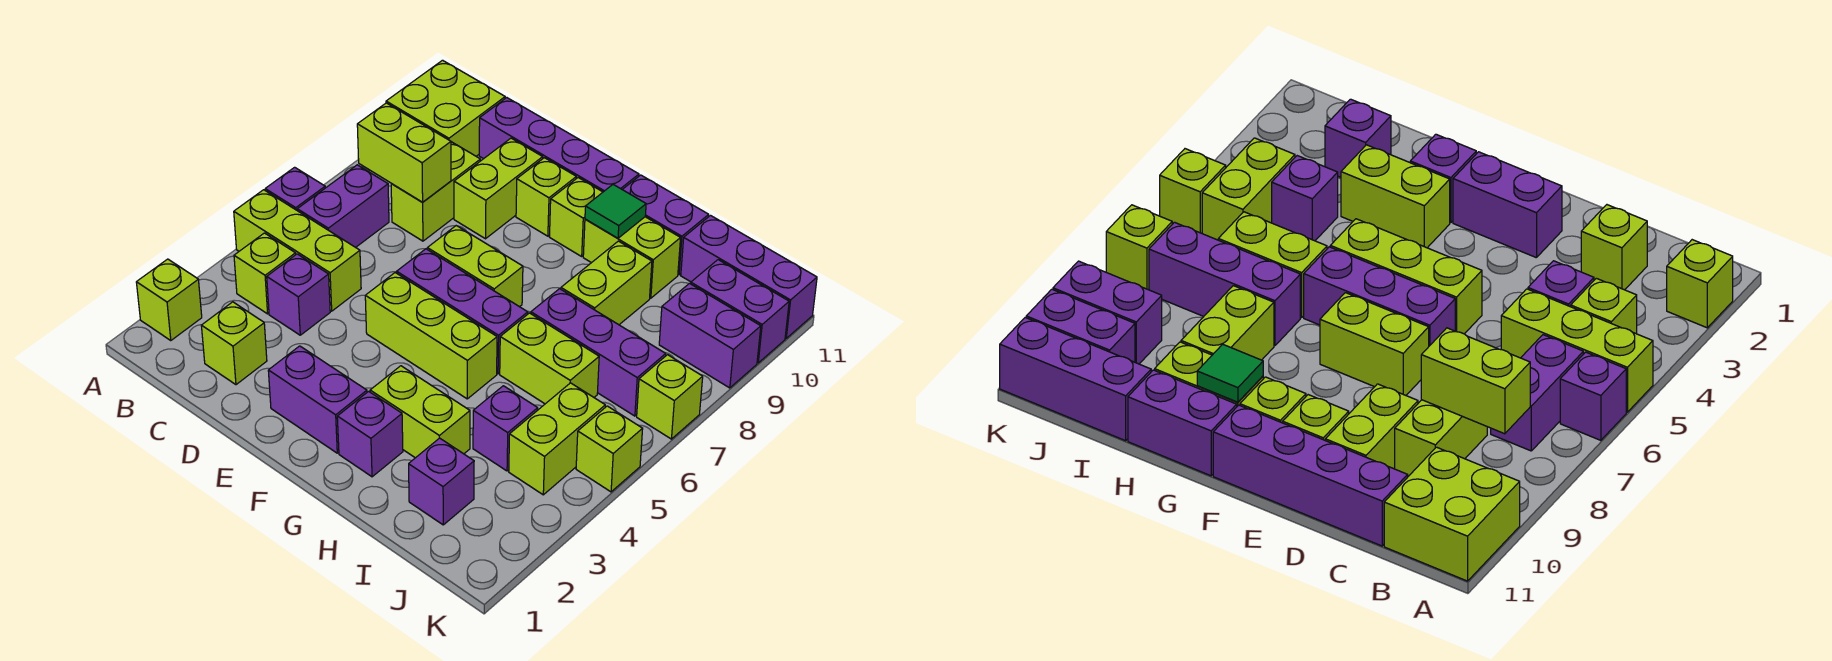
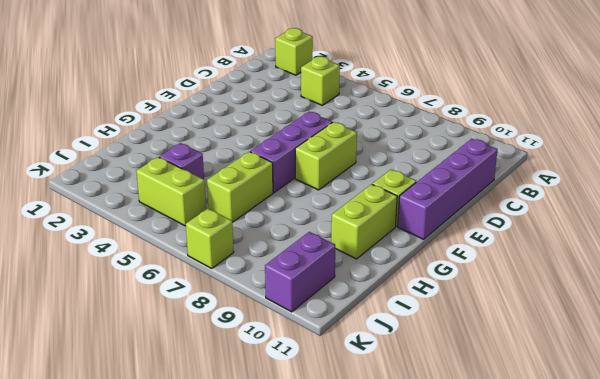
none -> lime brick A5:C5 level 1
none -> purple brick A6 level 1
none -> lime brick A10:B11 level 1
none -> purple brick B6:B7 level 1

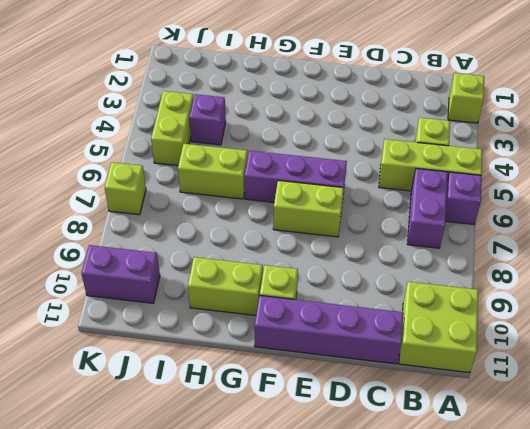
none -> lime brick C2 level 1
none -> purple brick C4 level 1
none -> lime brick C8:C9 level 1
none -> lime brick D9:D10 level 1

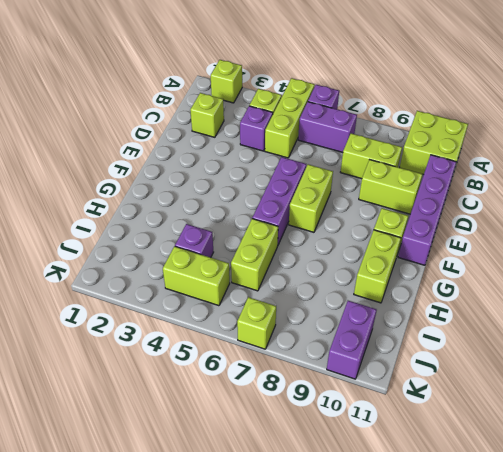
none -> purple brick E2:F2 level 1
none -> lime brick E5:G5 level 1
none -> lime brick E10 level 1
none -> purple brick G2 level 1

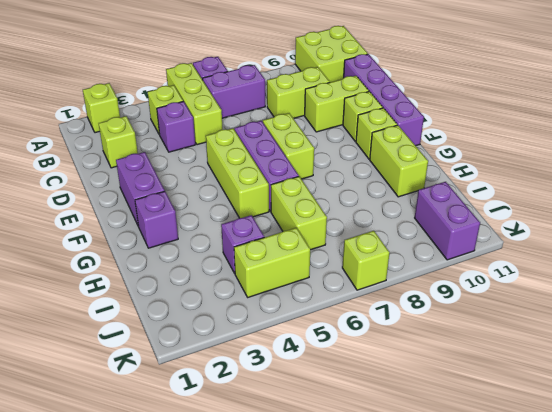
none -> lime brick G3:H3 level 1
none -> purple brick G11:H11 level 1
none -> purple brick H7:J7 level 1
none -> lime brick H8:H9 level 1

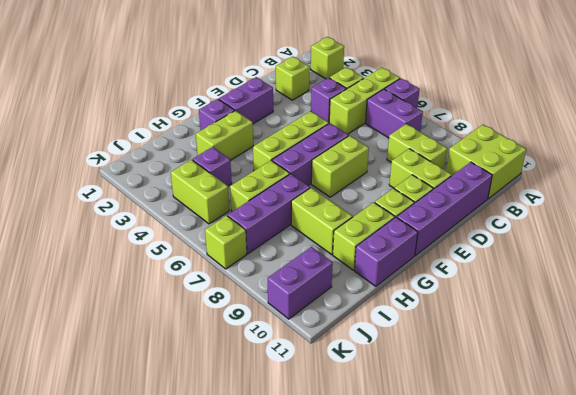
none -> purple brick I2 level 1
none -> purple brick I11:K11 level 1
none -> purple brick J9:K9 level 1
none -> lime brick K5 level 1

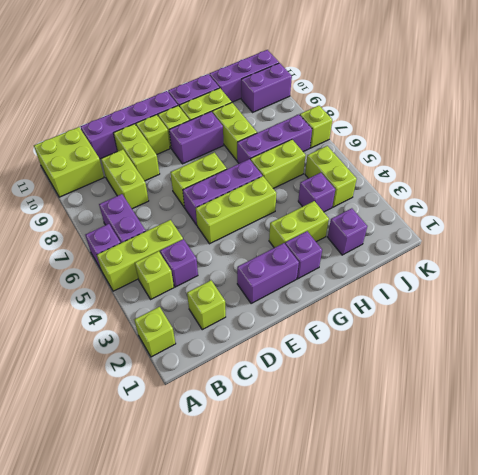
purple brick F9:G9 level 1 -> purple brick J9:K9 level 1
none -> lime brick K5 level 1
none -> lime brick B8:C8 level 2
none -> green tile G10 level 2

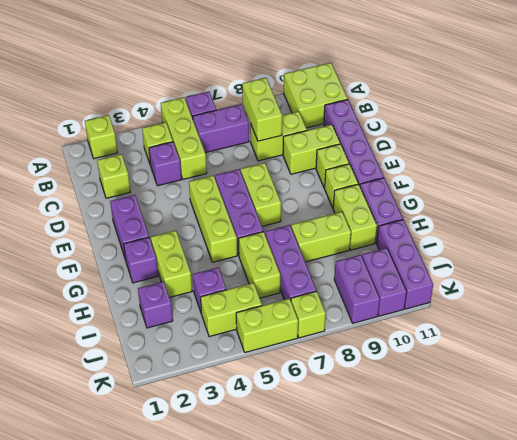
lime brick K5:K6 level 1 -> lime brick K5 level 1
none -> green tile G10 level 2

